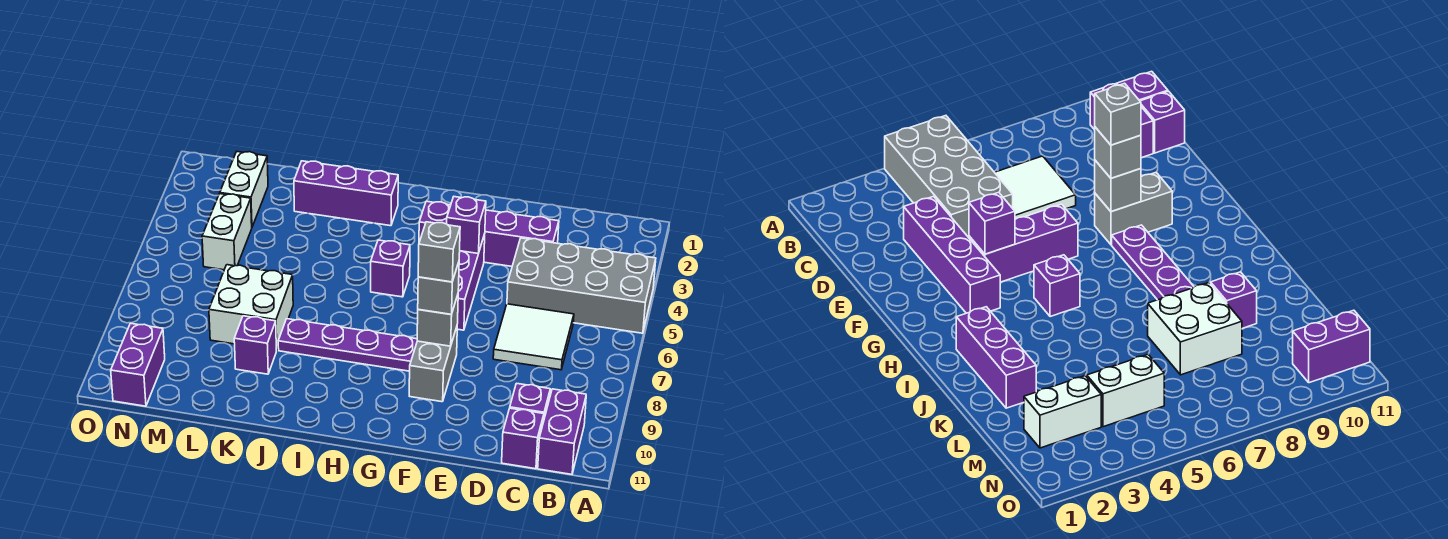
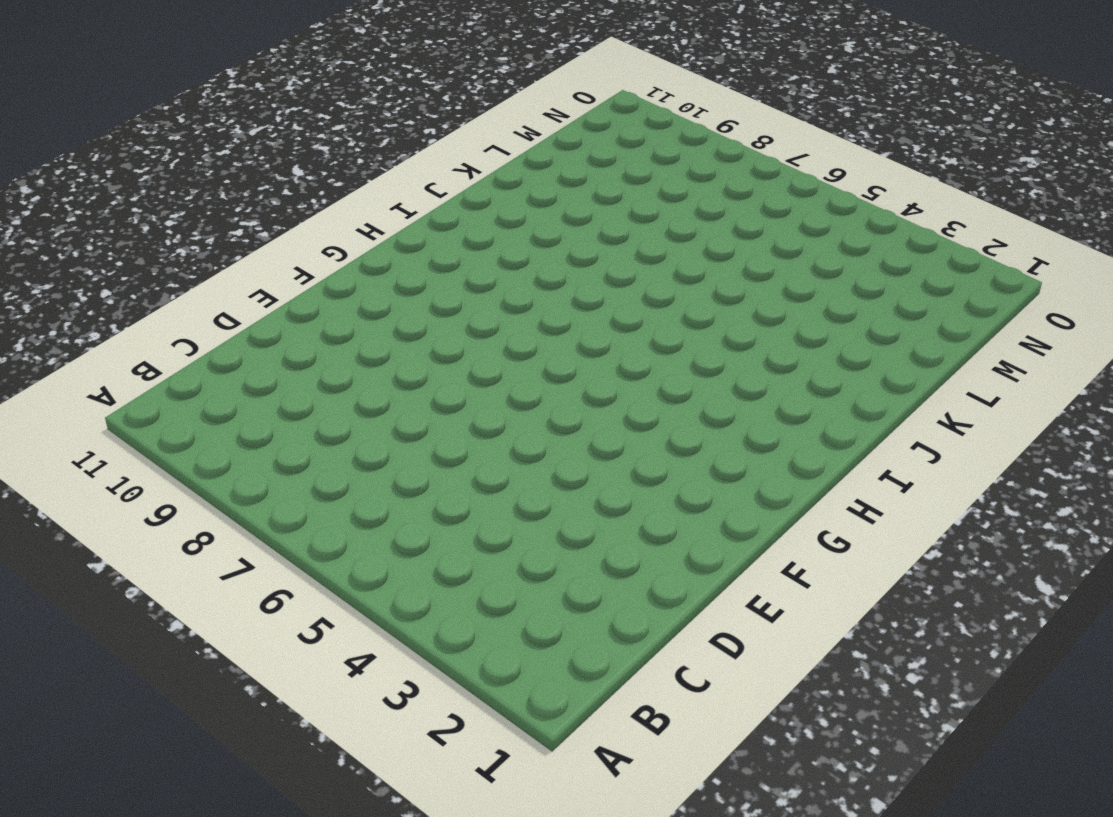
none -> grey brick A4:D5 level 1
none -> purple brick B10:B11 level 1
none -> white tile C6:D7 level 1

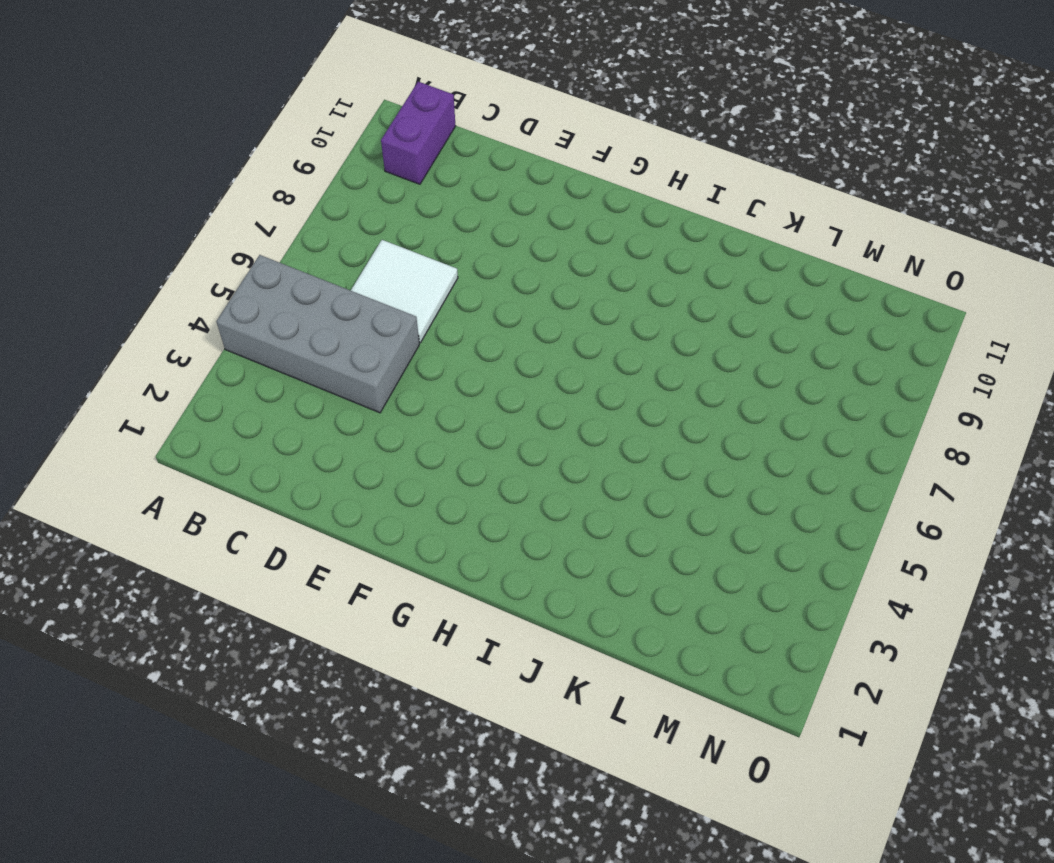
none -> purple brick C10 level 1
none -> purple brick C11 level 1
none -> purple brick D3:G3 level 1

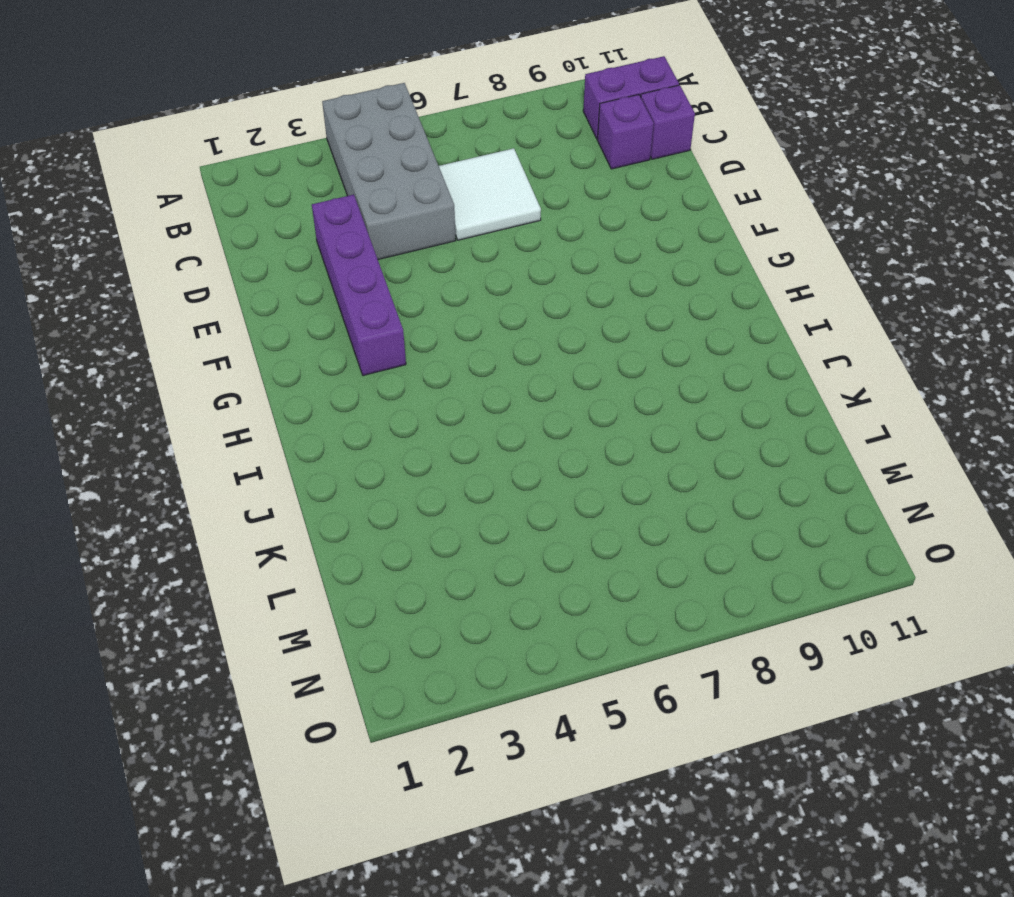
none -> purple brick F4:F6 level 1
none -> grey brick F8:F9 level 1
none -> purple plate G8:J8 level 1

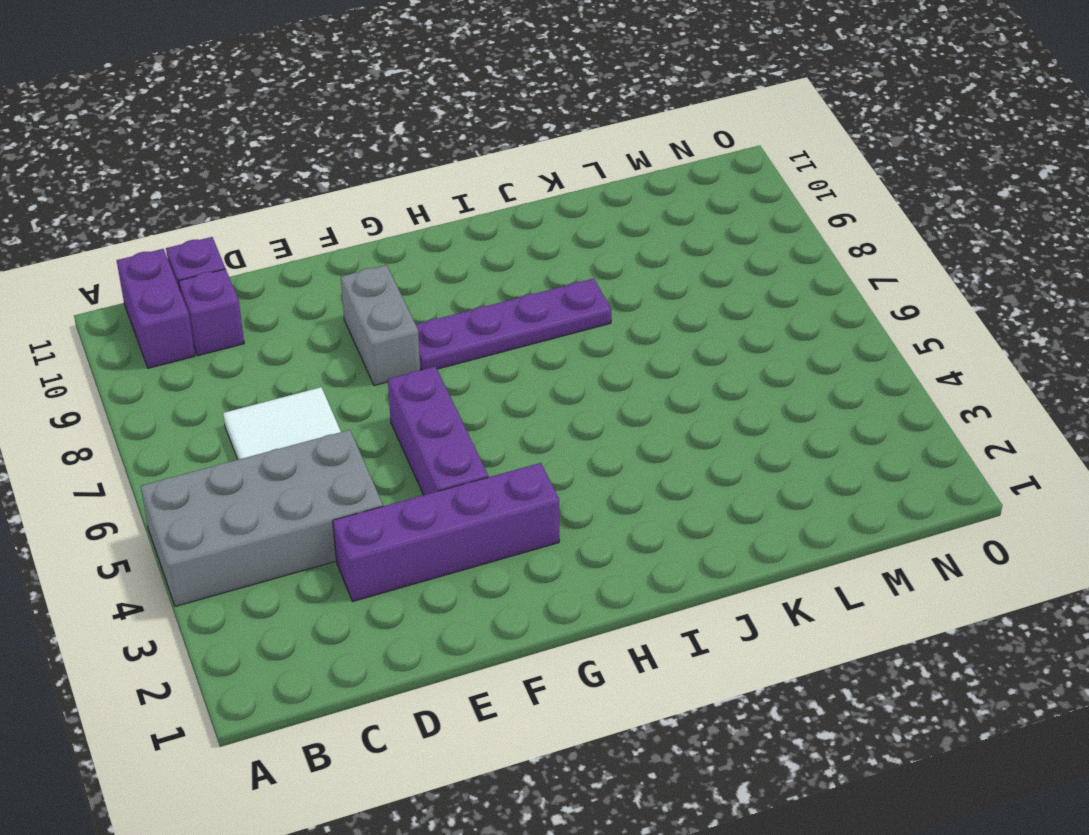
none -> purple brick H5 level 1
none -> purple brick I2:K2 level 1
none -> white brick K7:L8 level 1

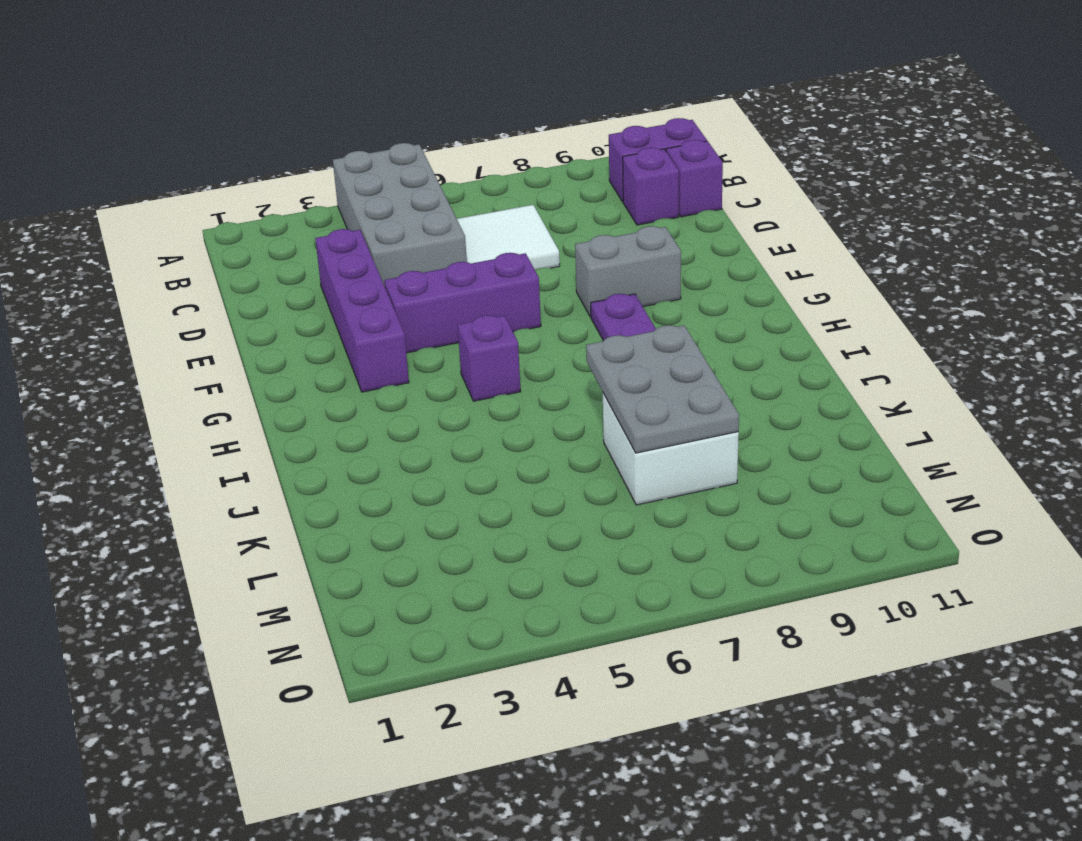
grey plate J7:L8 level 2 -> none
none -> purple brick I2:K2 level 1
none -> purple brick K9 level 1
none -> white brick M2:M3 level 1

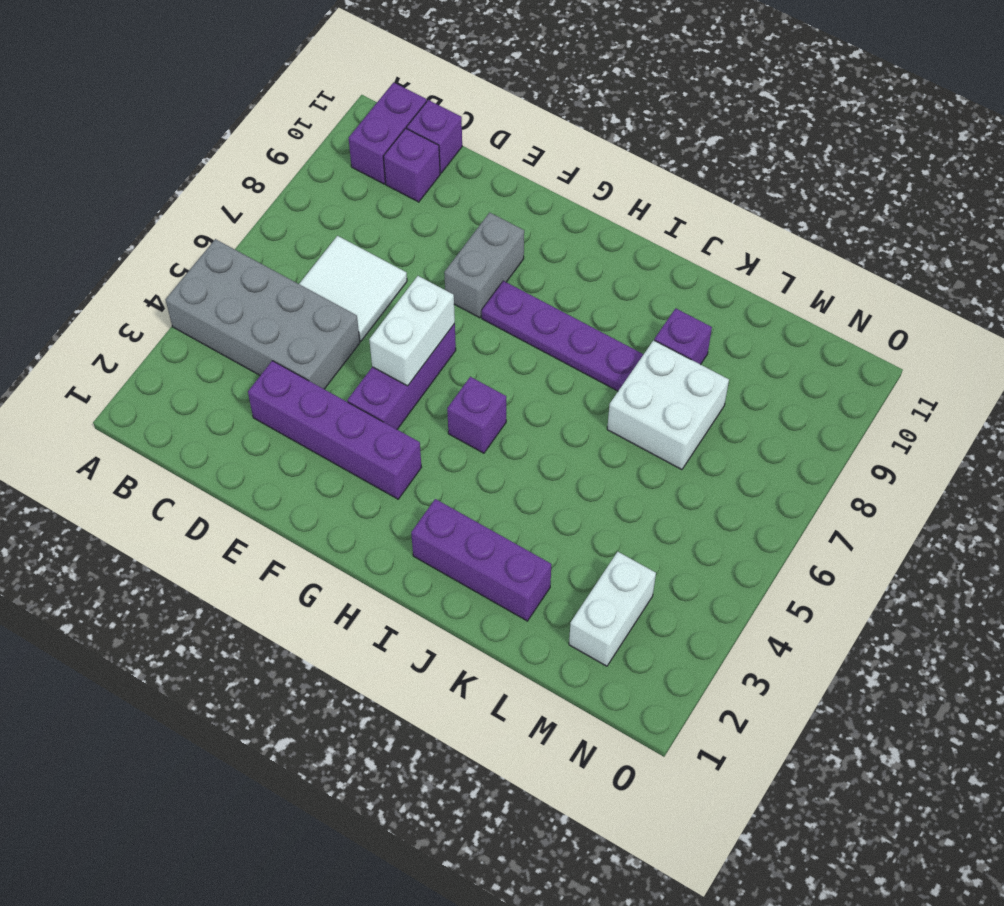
white brick F5:F6 level 2 -> white brick M4:M5 level 1
none -> purple brick N10:N11 level 1
none -> purple brick F4 level 2
none -> grey brick F8 level 2

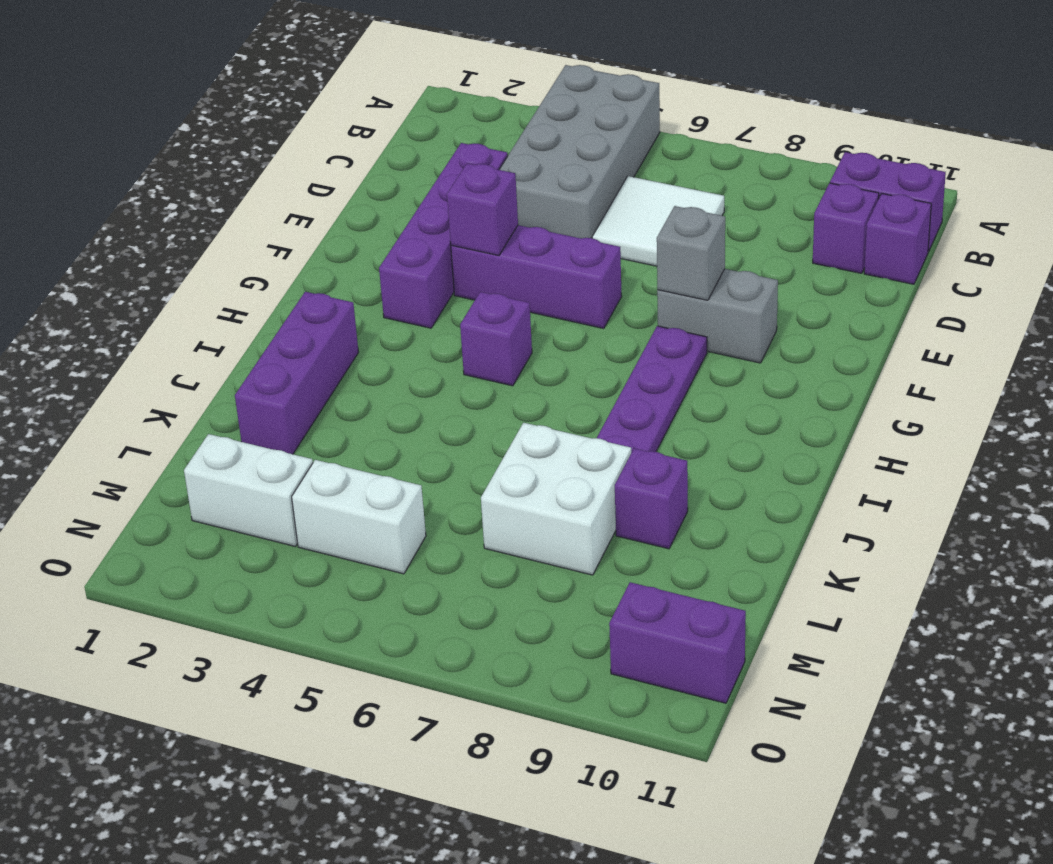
none -> grey brick F8 level 3
none -> grey brick F8 level 4

